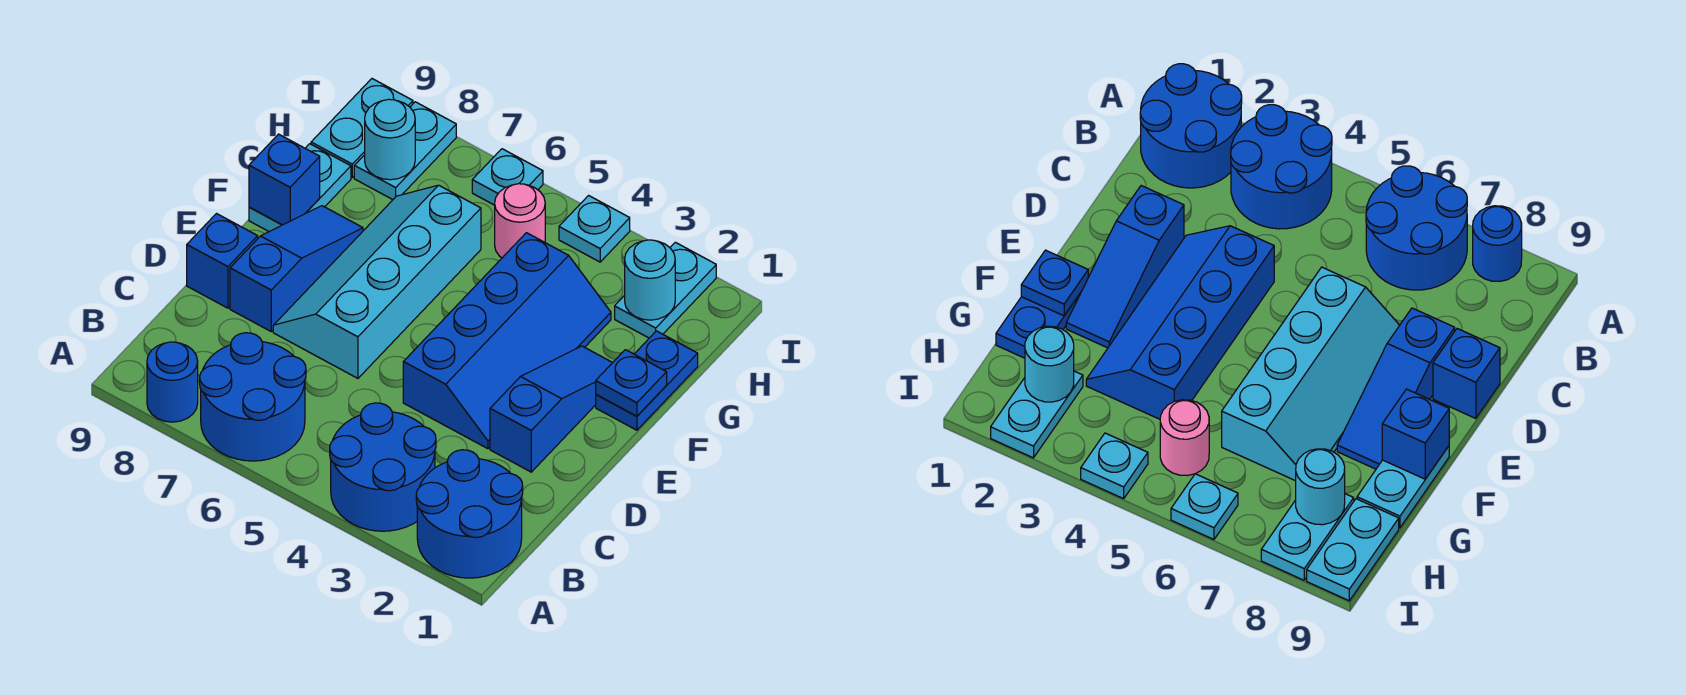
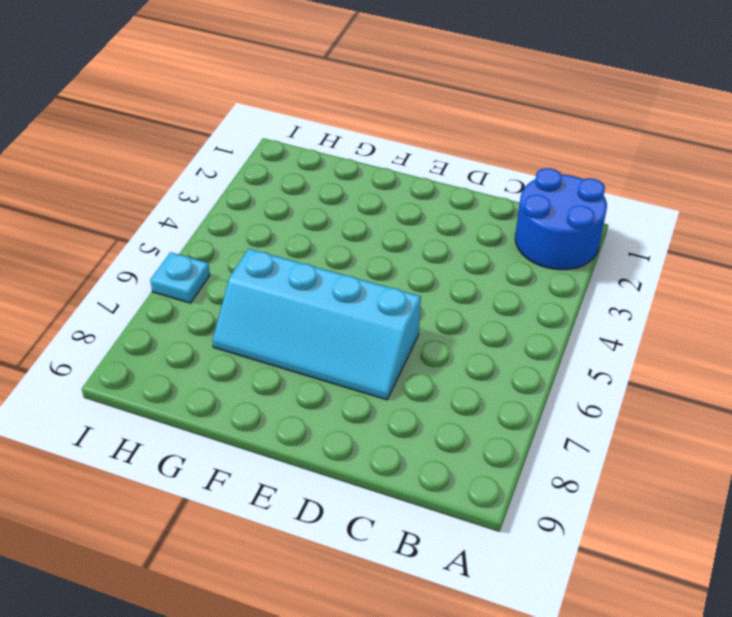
none -> blue round brick A3:B4 level 1
none -> blue round brick A6:B7 level 1
none -> blue round brick A8 level 1

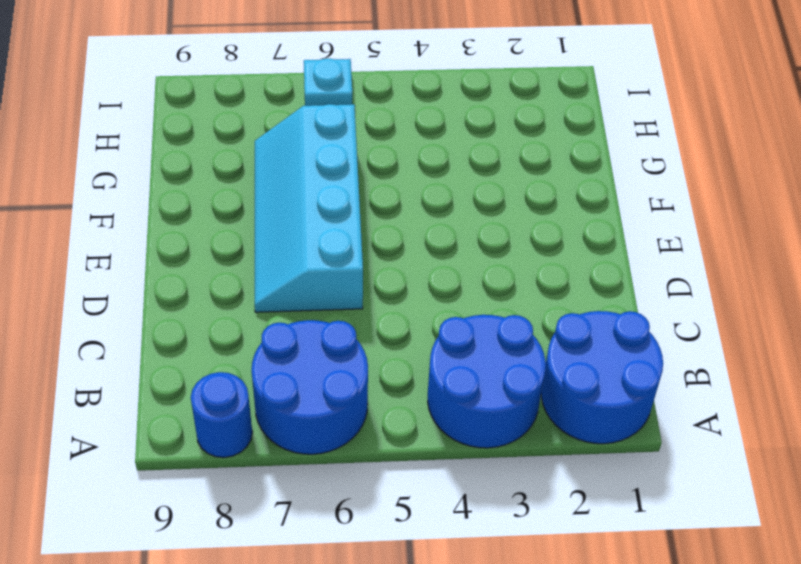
none -> blue slope D2:F2 level 1 top D
none -> blue slope D3:G4 level 1 top 4
none -> blue slope D8:F8 level 1 top D

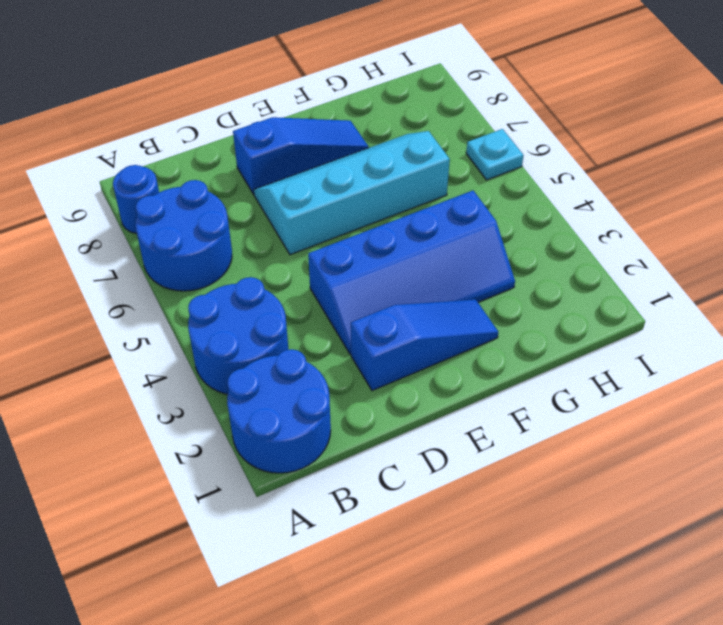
none -> blue brick D9 level 1
none -> blue plate F1:G1 level 1
none -> cyan plate F9:G9 level 1

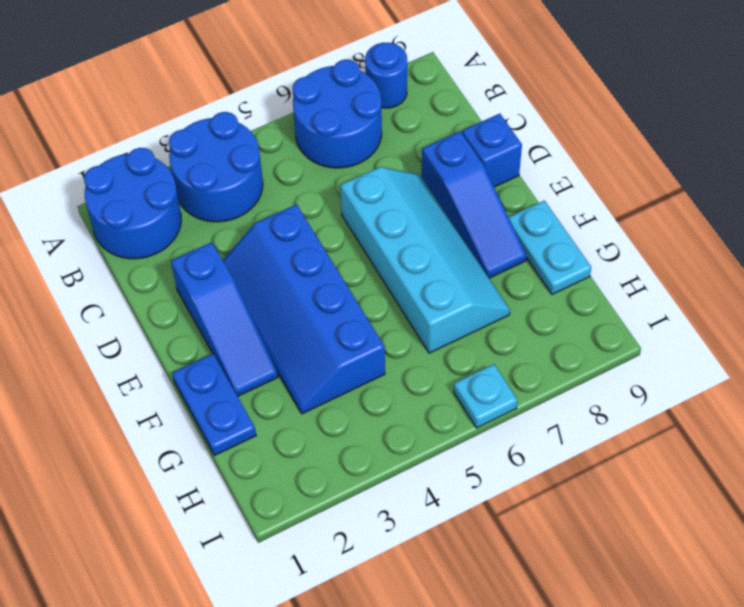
none -> cyan plate H2:I2 level 1
none -> pink round brick H5 level 1
none -> cyan plate H8:I8 level 1

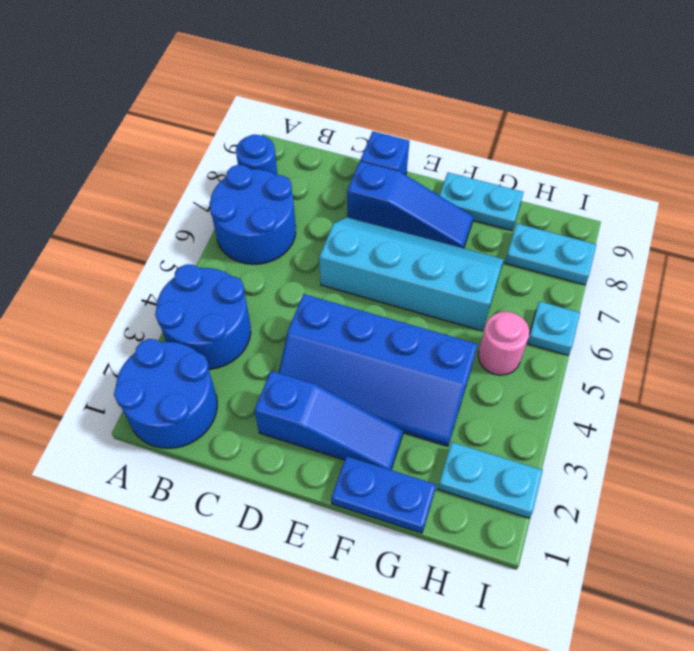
none -> cyan plate H9:I9 level 1
none -> cyan plate I4 level 1
none -> blue plate F1 level 2

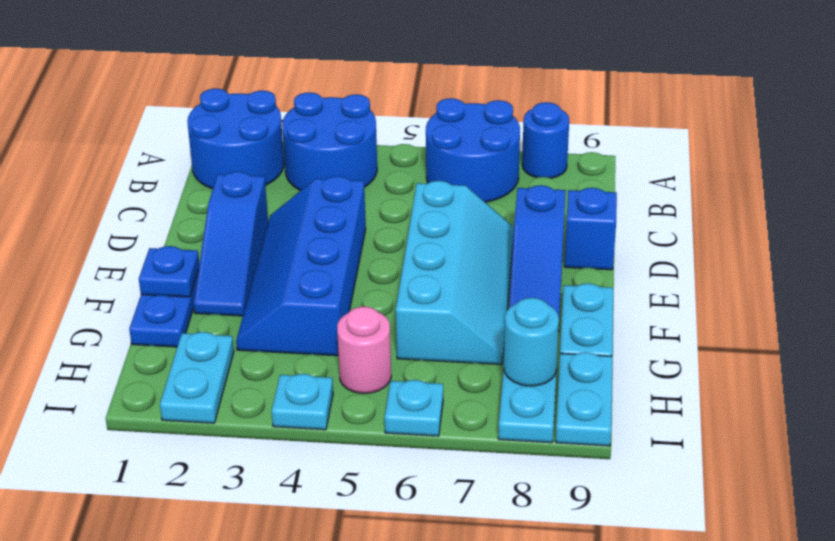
none -> blue brick F9 level 2
none -> cyan round brick H2 level 2

